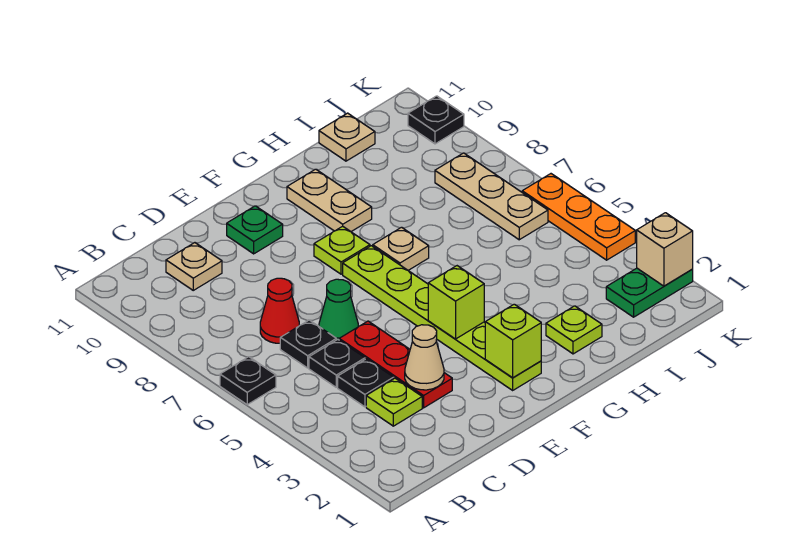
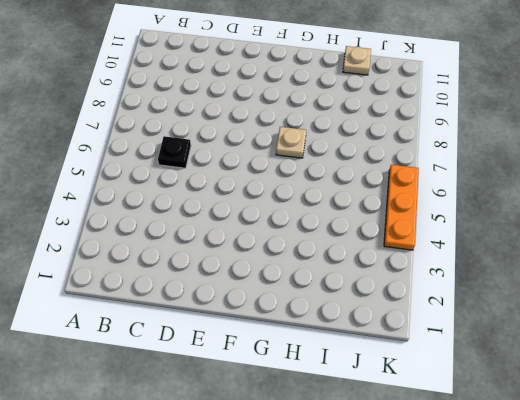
none -> black plate A6 level 1
none -> lime plate C3 level 1
none -> black plate C4 level 1

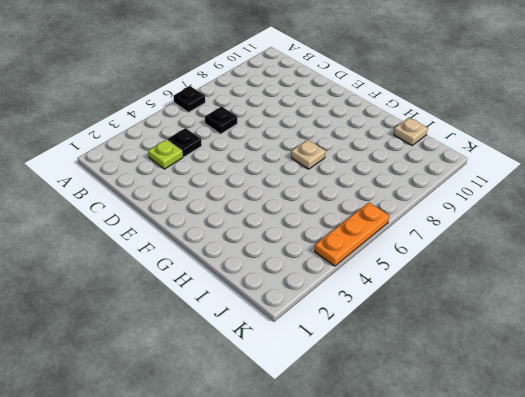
none -> black plate C5 level 1
none -> red cone C7 level 1
none -> tan plate C10 level 1

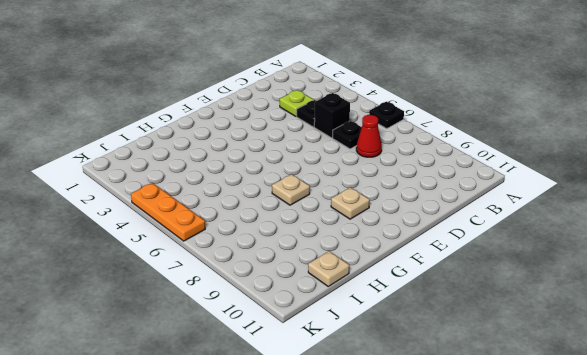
black brick C5 level 1 -> black plate C5 level 1
tan plate F9 level 1 -> tan plate C10 level 1
none -> red plate D3:D5 level 1
none -> green cone D6 level 1
none -> green plate E10 level 1

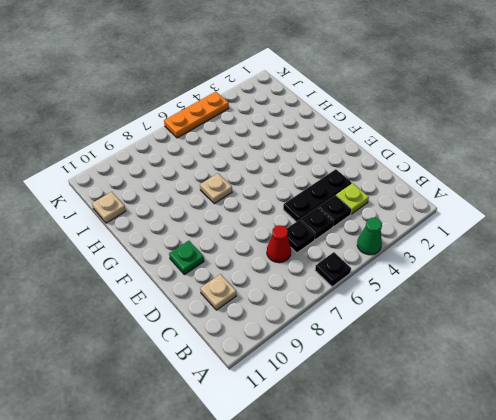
green cone A4 level 1 -> green cone D6 level 1
black plate D3:D5 level 1 -> red plate D3:D5 level 1
none -> lime plate F2:F7 level 1
none -> lime plate F8 level 1
none -> tan plate G9:G10 level 1

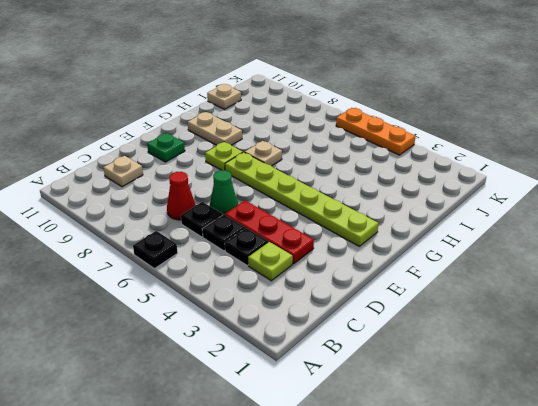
none -> lime plate H2 level 1
none -> green plate J2:K2 level 1
none -> tan plate J6:J8 level 1

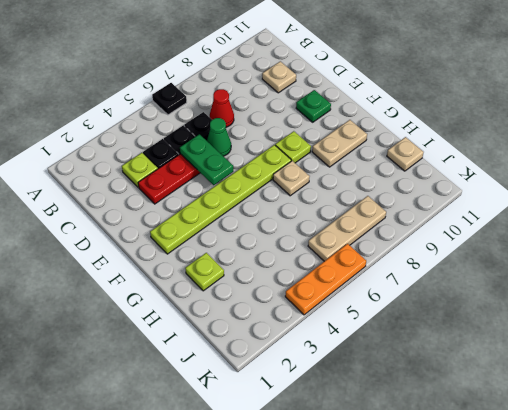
green plate D5:E5 level 2 -> green plate J2:K2 level 1
none -> black plate K10 level 1
none -> tan cone D3 level 2
none -> lime brick F2 level 2

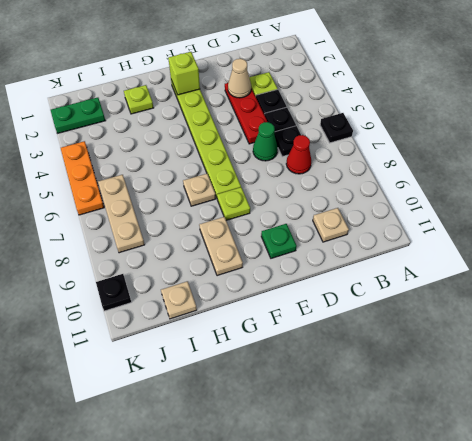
none -> lime brick F4 level 2
none -> tan brick K2 level 2

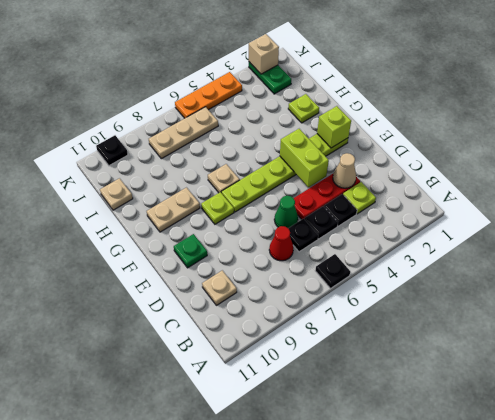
lime brick E4:F4 level 2 -> lime brick F4 level 2

